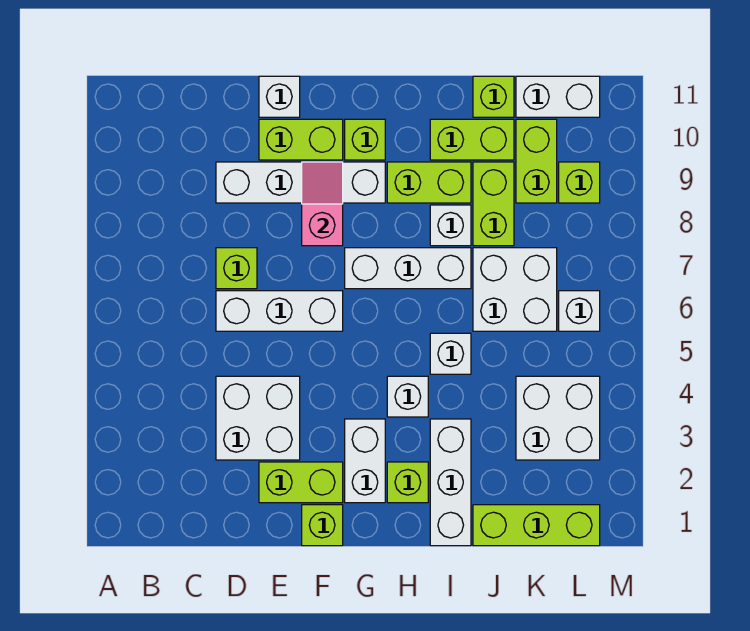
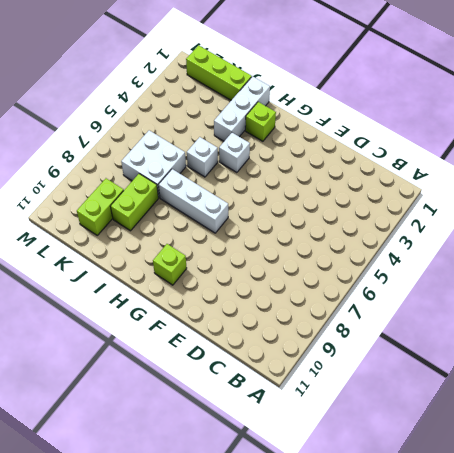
none -> white brick D3:E4 level 1
none -> white brick D6:F6 level 1
none -> lime brick D7 level 1

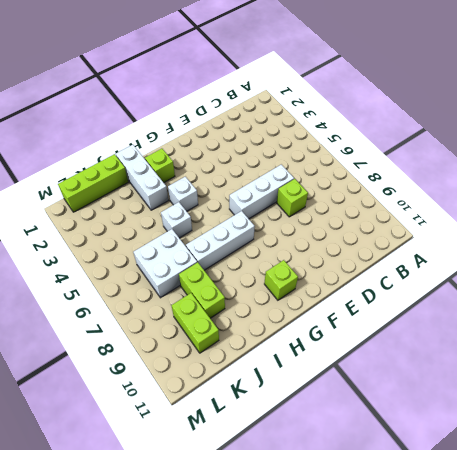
none -> white brick D3:E4 level 1
none -> white brick D9:G9 level 1
none -> lime brick E2:F2 level 1

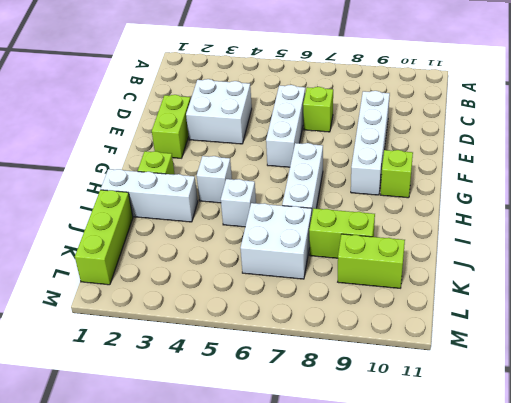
none -> lime brick E10:F10 level 1
none -> white brick E11 level 1
none -> lime brick F1 level 1

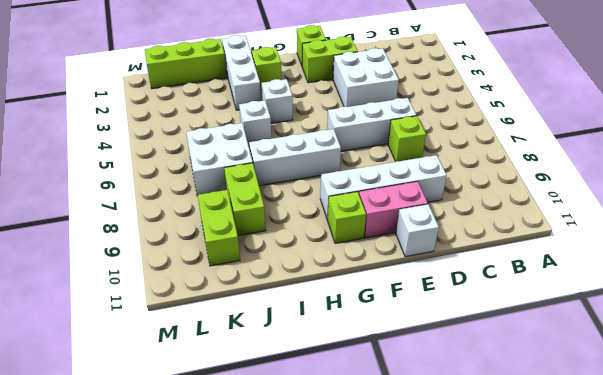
pink brick E10:F10 level 1 -> lime brick E10:F10 level 1
none -> white brick G2:G3 level 1
none -> lime brick H9:I9 level 1
none -> white brick I8 level 1

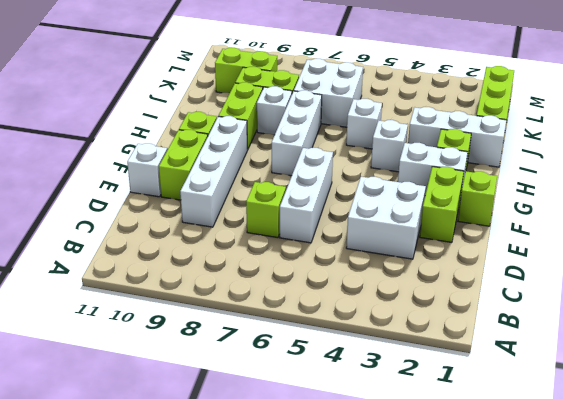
none -> lime brick I10:J10 level 1
none -> lime brick J11 level 1
none -> white brick K3:L4 level 1

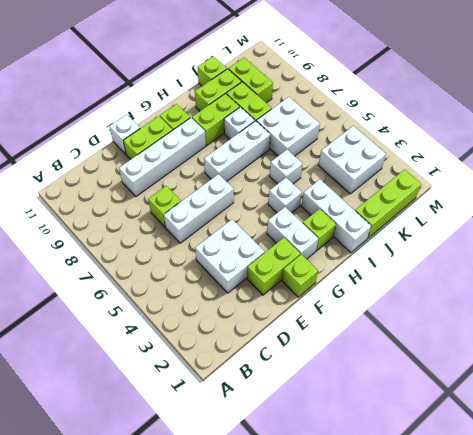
none -> white brick K11:L11 level 1
none -> white brick L6 level 1
none -> lime brick L9 level 1

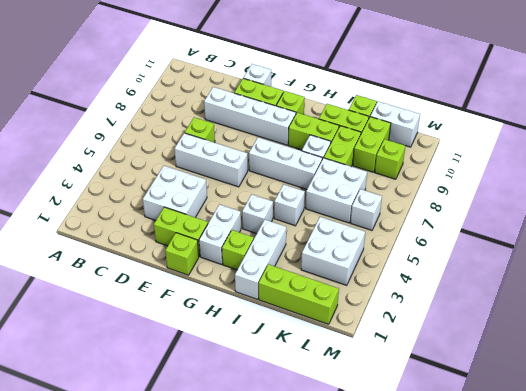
none -> pink slope F8:F9 level 2 top 8

